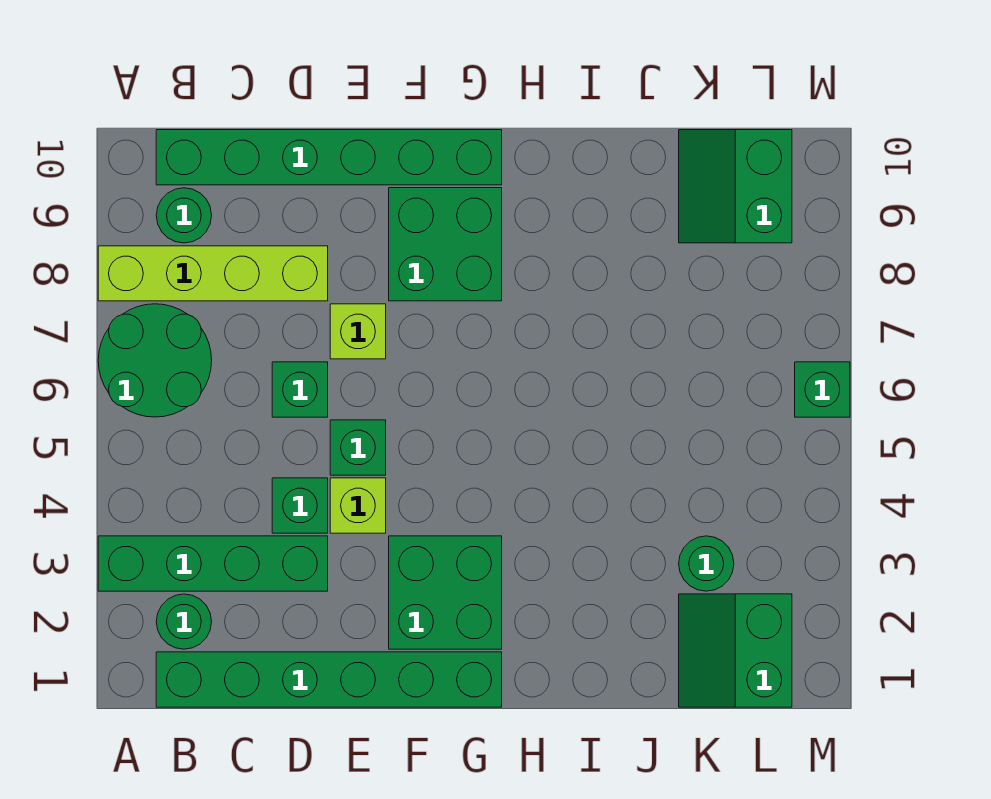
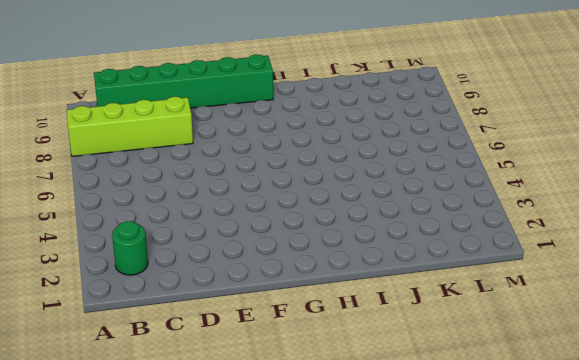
none -> green brick A3:D3 level 1
none -> green round brick A6:B7 level 1
none -> green brick B1:G1 level 1

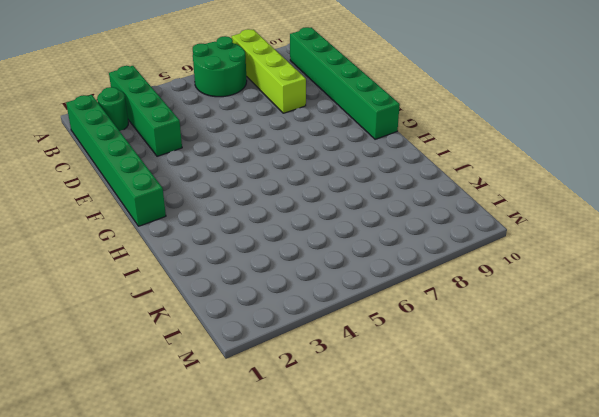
none -> green round brick B9 level 1
none -> green brick D4 level 1
none -> green brick D6 level 1

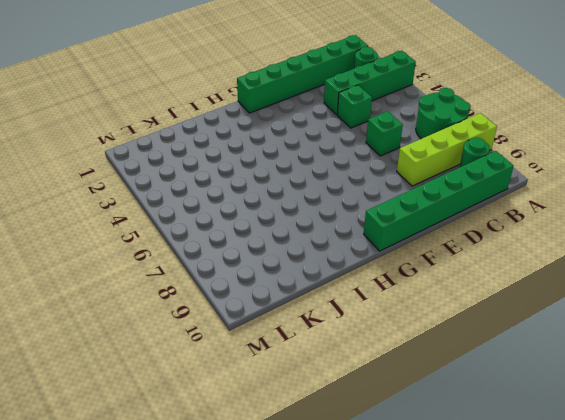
none -> lime brick E4 level 1
none -> green brick E5 level 1
none -> lime brick E7 level 1

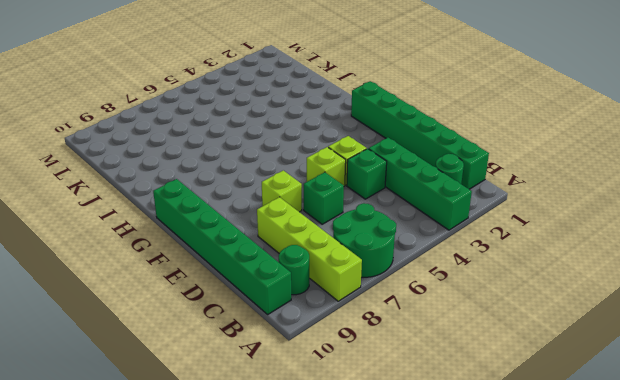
lime brick E5 level 1 -> green brick E5 level 1
none -> green brick F2:G3 level 1
none -> green brick F8:G9 level 1
none -> green slope K1:L2 level 1 top L

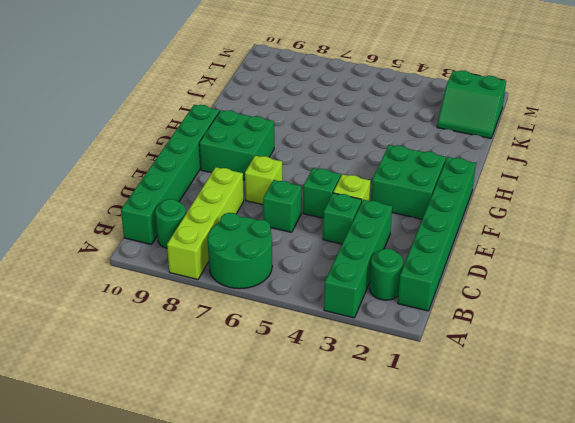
none -> green round brick K3 level 1
none -> green slope K9:L10 level 1 top L
none -> green brick M6 level 1

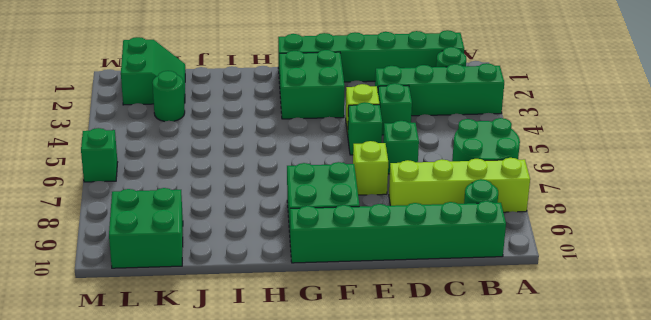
green brick K9:L10 level 1 -> green slope K9:L10 level 1 top L

